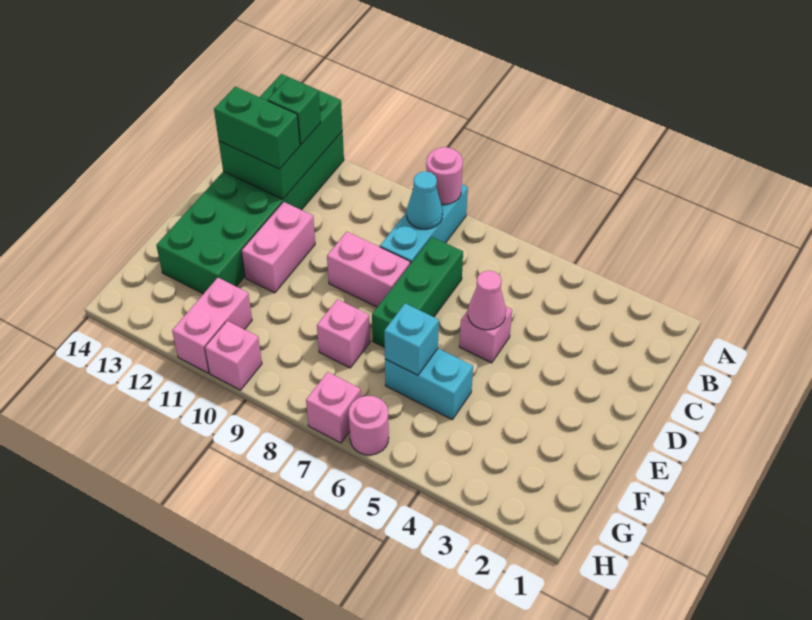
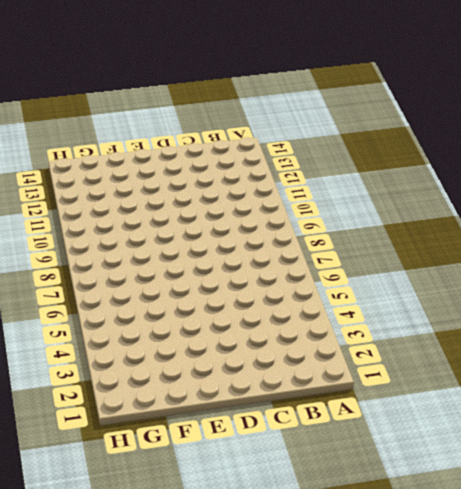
none -> cyan brick A8:C8 level 1
none -> green brick A12:F13 level 1
none -> green brick C7:E7 level 1

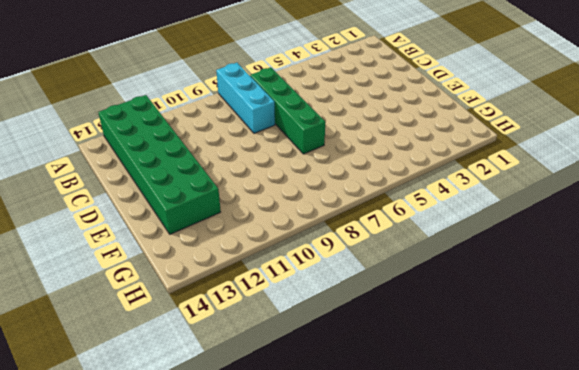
green brick B7:E7 level 1 -> green brick C7:E7 level 1
none -> pink brick D5 level 1
none -> pink brick D8:D9 level 1
none -> pink brick D11:E11 level 1

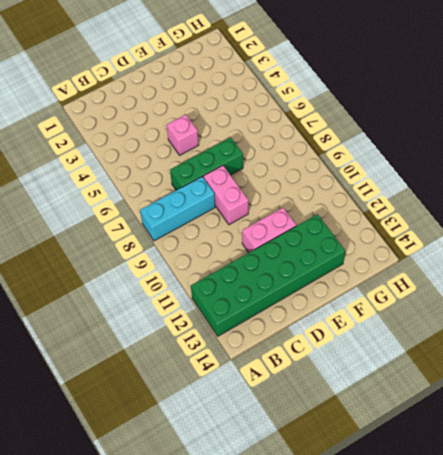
none -> cyan brick F5:F6 level 1
none -> pink brick F8 level 1
none -> pink brick G11:H11 level 1

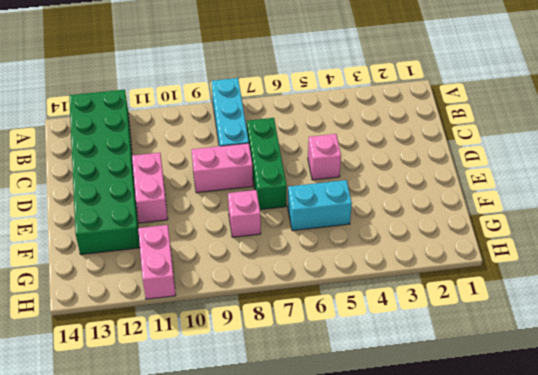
none -> pink round brick H6 level 1
none -> pink brick H7 level 1
none -> pink brick H10 level 1

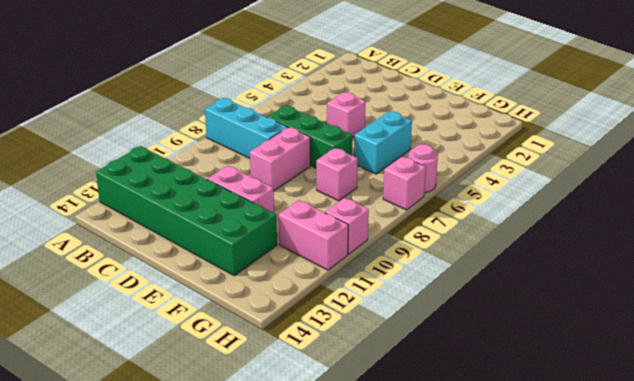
none -> pink round brick A8 level 2
none -> green brick A12:C13 level 2
none -> cyan cone B8 level 2

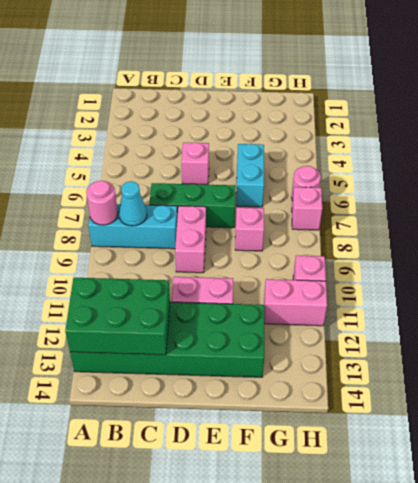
none -> pink cone D5 level 2
none -> cyan brick F6 level 2
none -> green brick B12 level 3

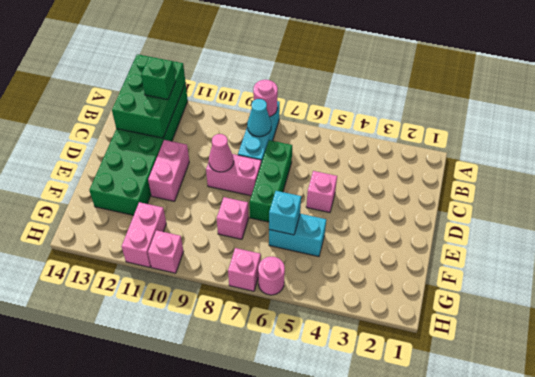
pink cone D9 level 2 -> pink cone D5 level 2
none -> green brick C12:C13 level 3

